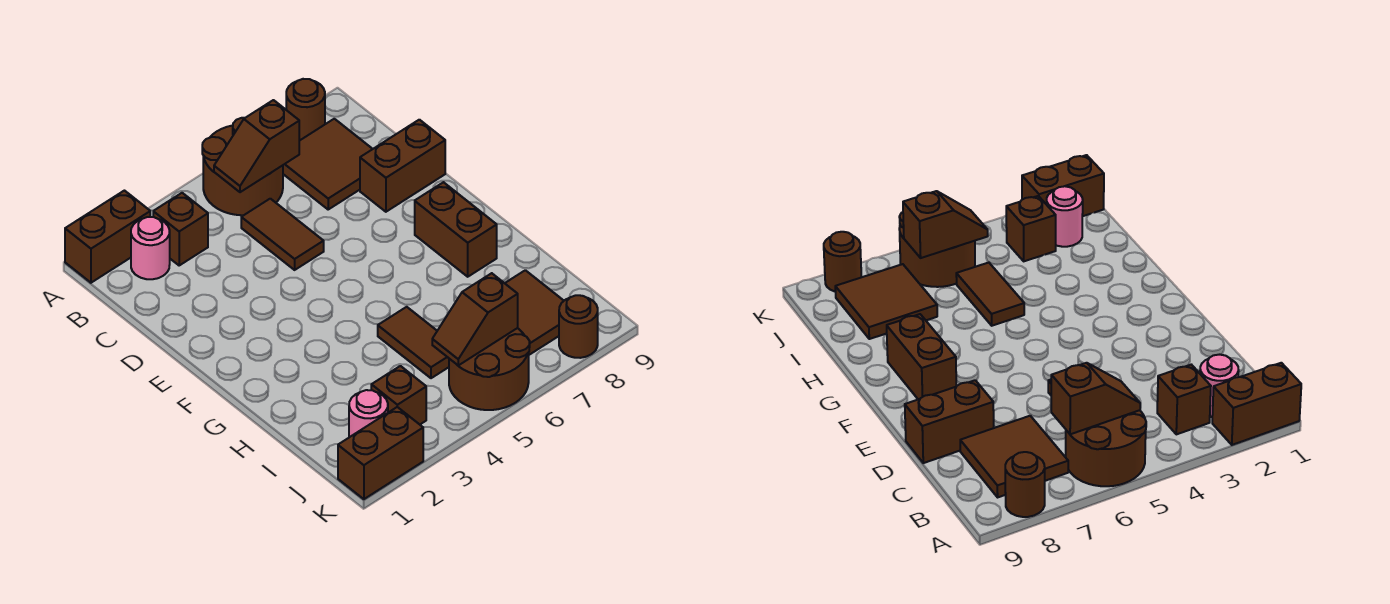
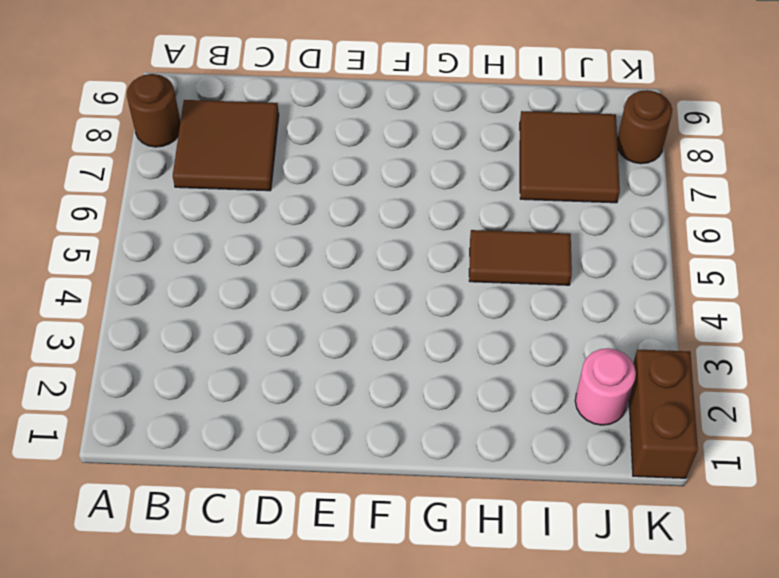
none -> brown brick A1:A2 level 1
none -> brown round brick A5:B6 level 1
none -> pink round brick B2 level 1

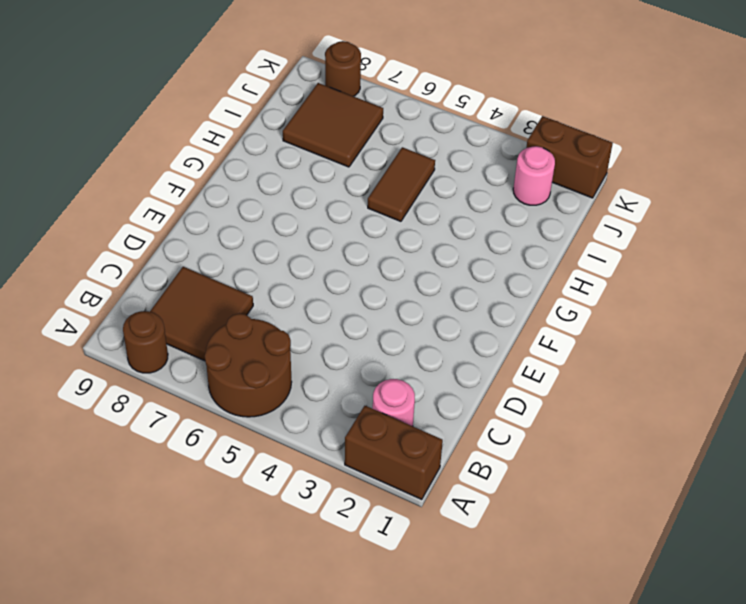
none -> brown brick B3 level 1
none -> brown tile C5:D5 level 1
none -> brown brick D8:D9 level 1

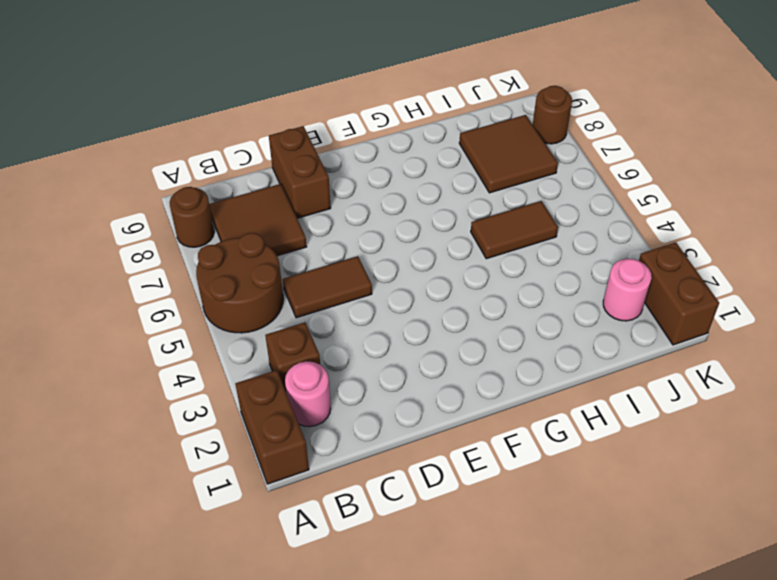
none -> brown brick F8:G8 level 1
none -> brown brick J3 level 1
none -> brown round brick J5:K6 level 1

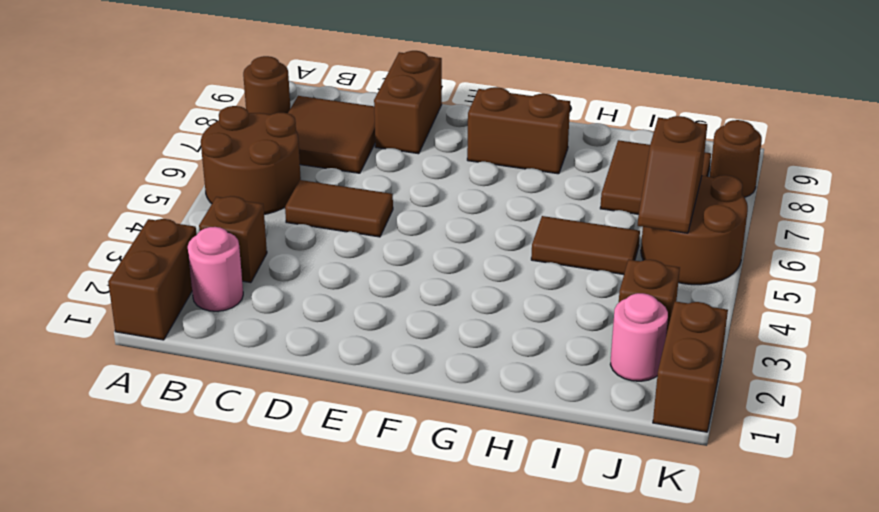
none -> brown slope B5:B6 level 2 top 6

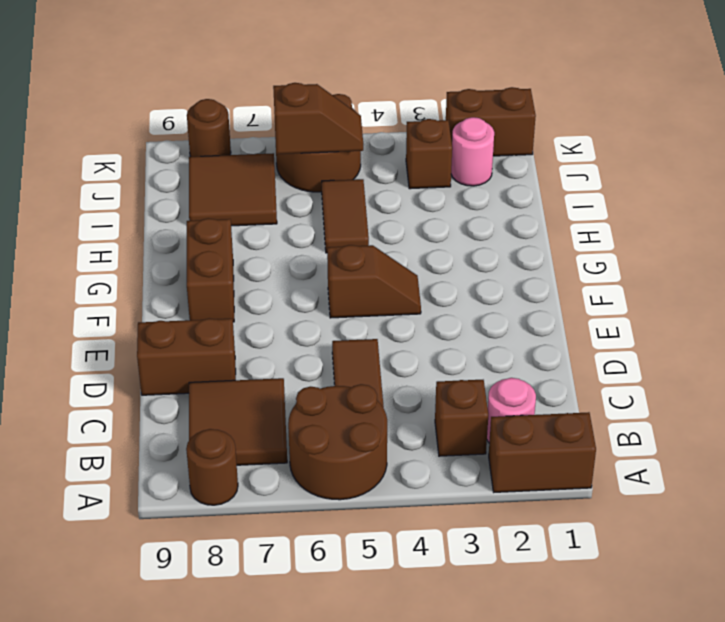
brown slope F4:F5 level 1 top 5 -> brown slope B5:B6 level 2 top 6

